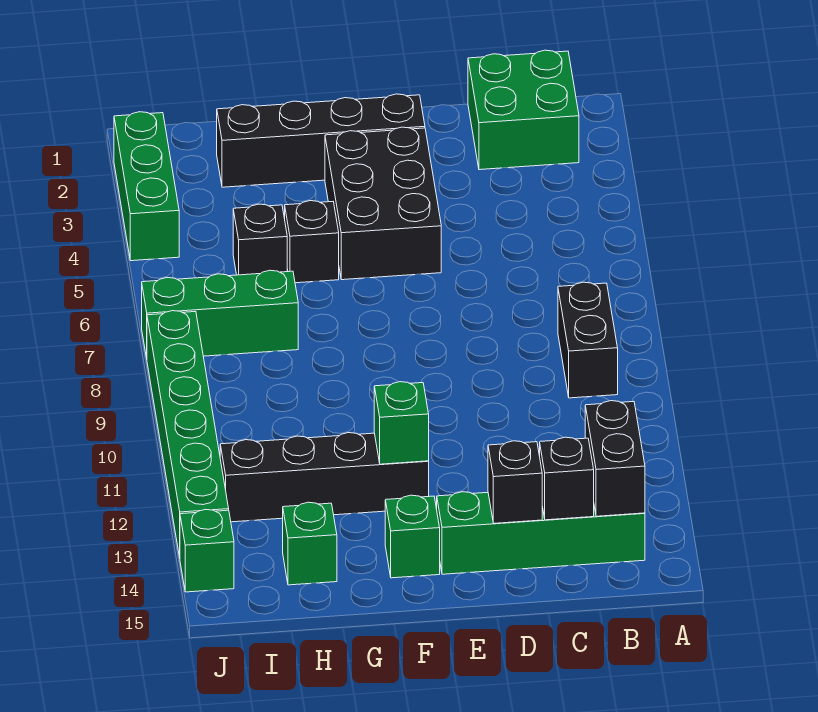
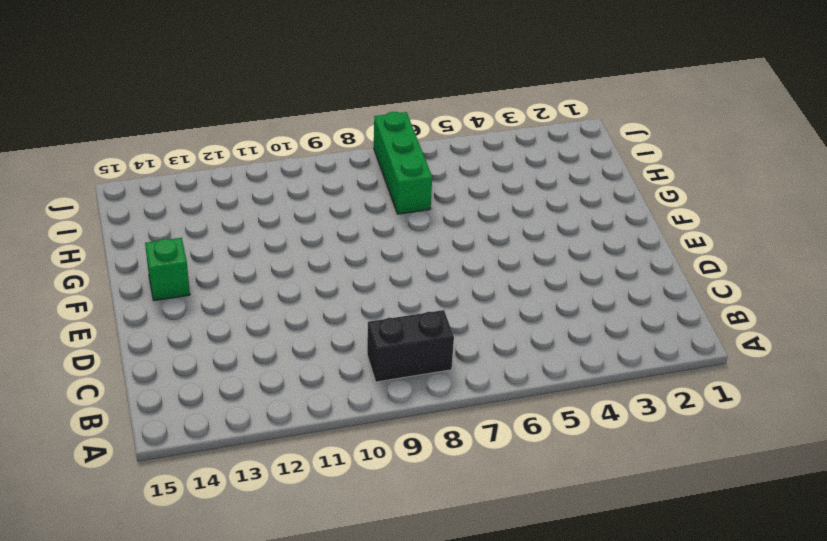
none -> green brick B1:C2 level 1
none -> green brick B14:E14 level 1
none -> black brick E2:H2 level 1

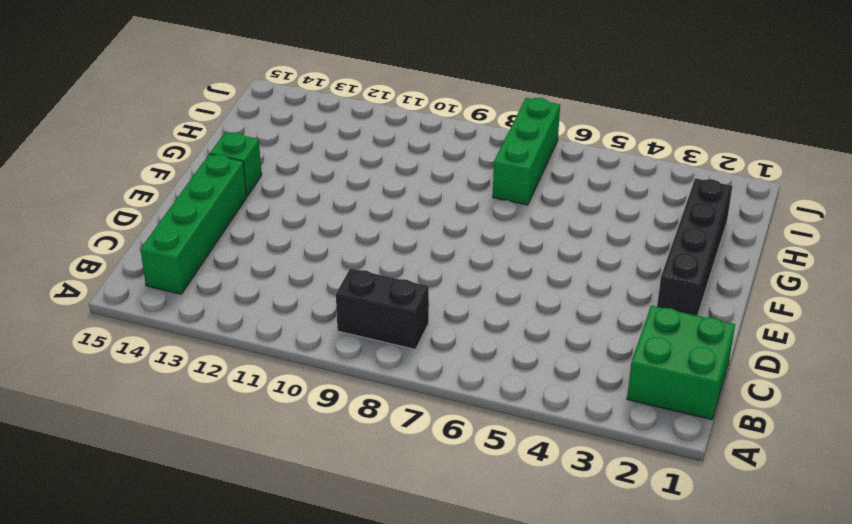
none -> black brick E3:F5 level 1
none -> black brick F12:I12 level 1
none -> black brick G5 level 1

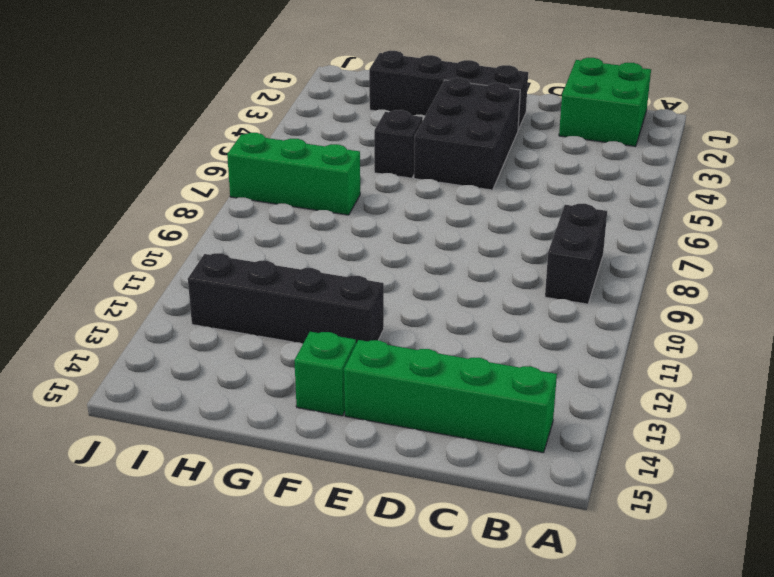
none -> black brick H5 level 1
none -> green brick H14 level 1
none -> green brick J2:J4 level 1

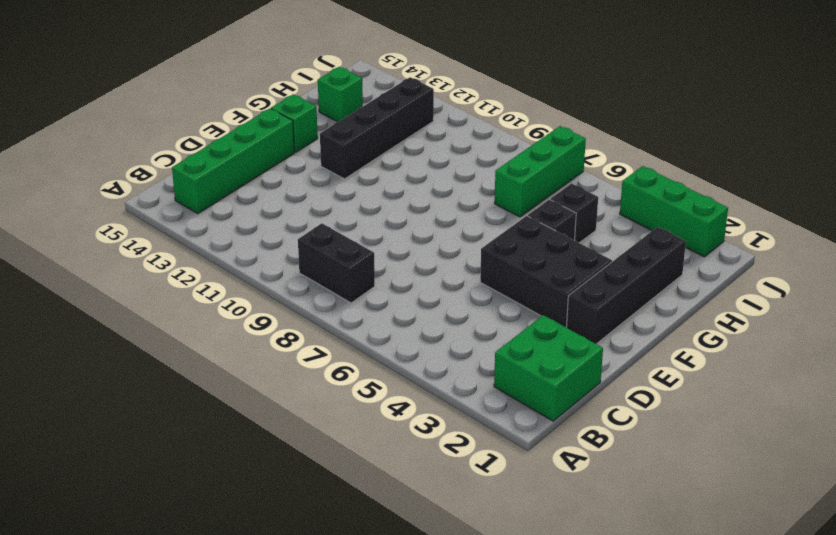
none -> green brick J8:J13 level 1
none -> green brick J14 level 1
none -> black brick B13:B14 level 2

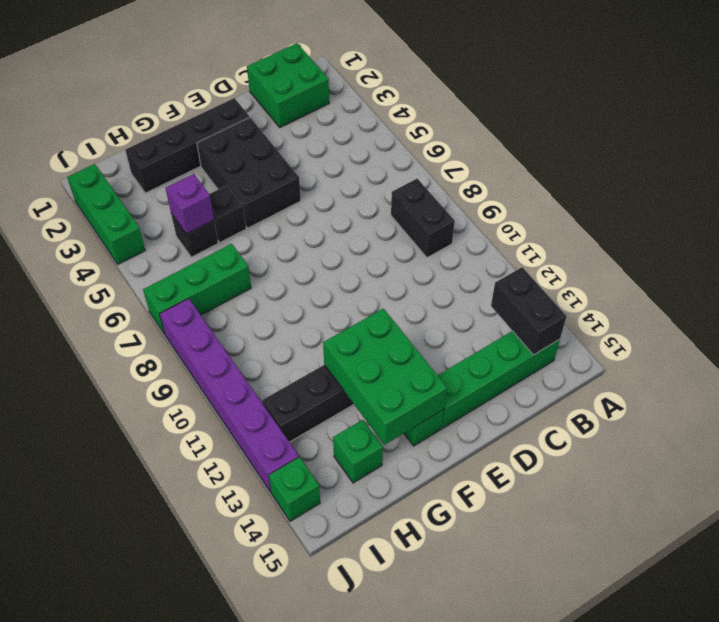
green brick F12:G14 level 2 -> green brick F12 level 2
purple brick H5 level 2 -> none
purple brick J8:J13 level 1 -> green brick J8:J13 level 1
none -> black brick C14 level 2
none -> black brick D14 level 2

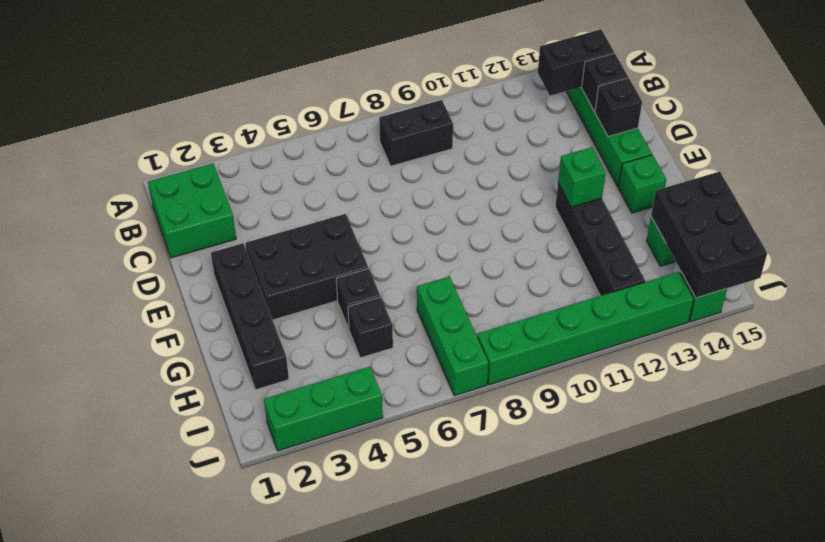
black brick H14:J15 level 2 -> none

